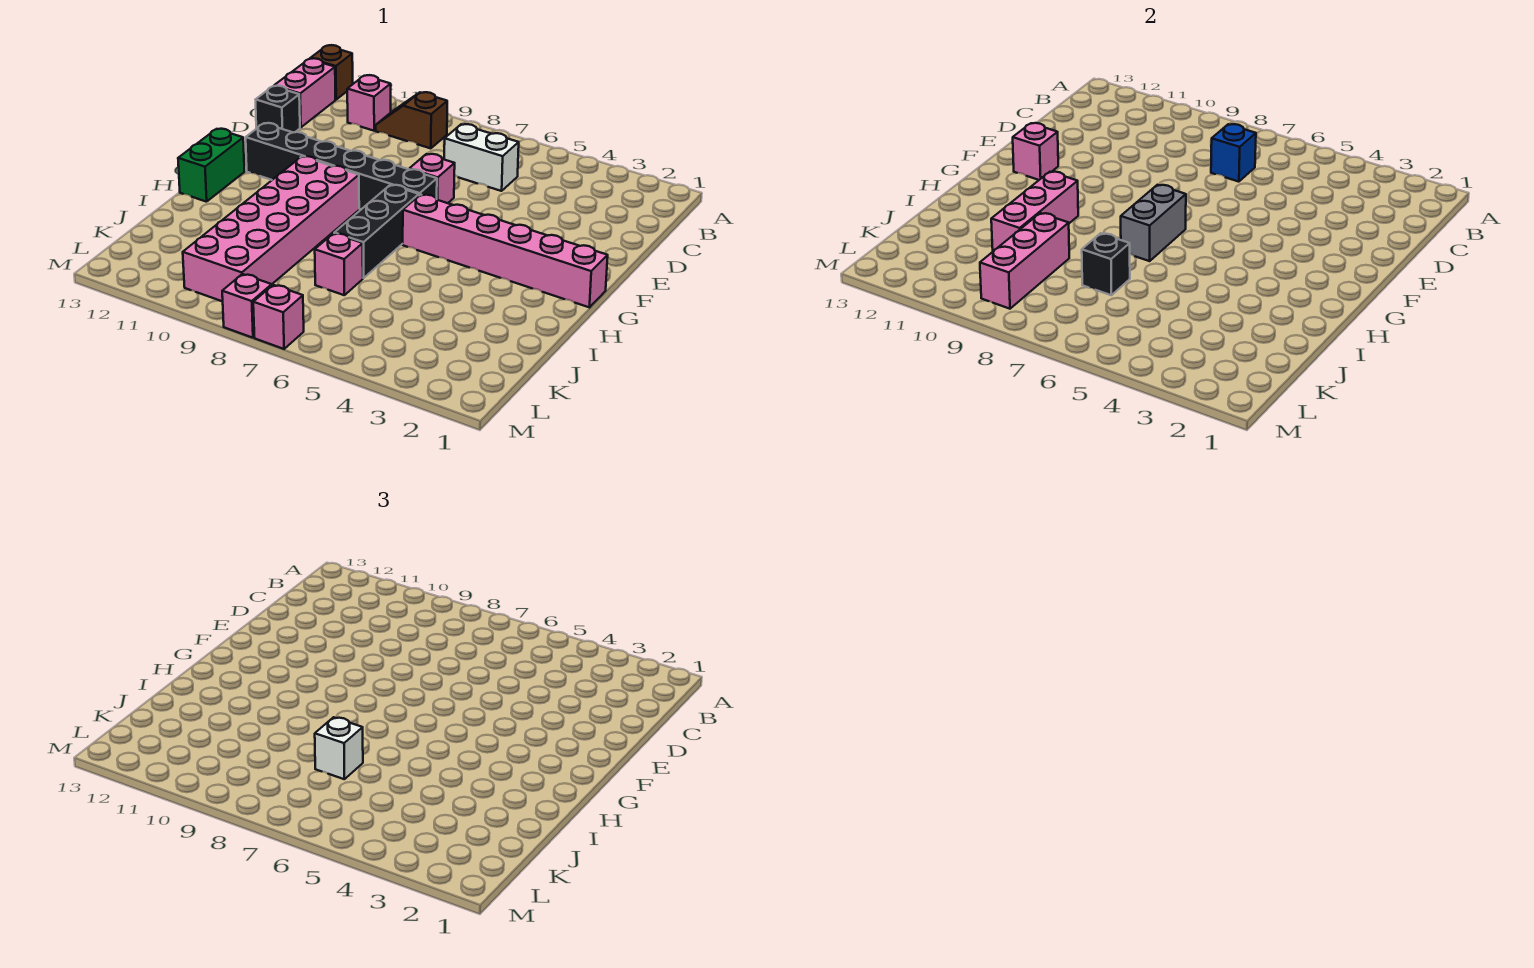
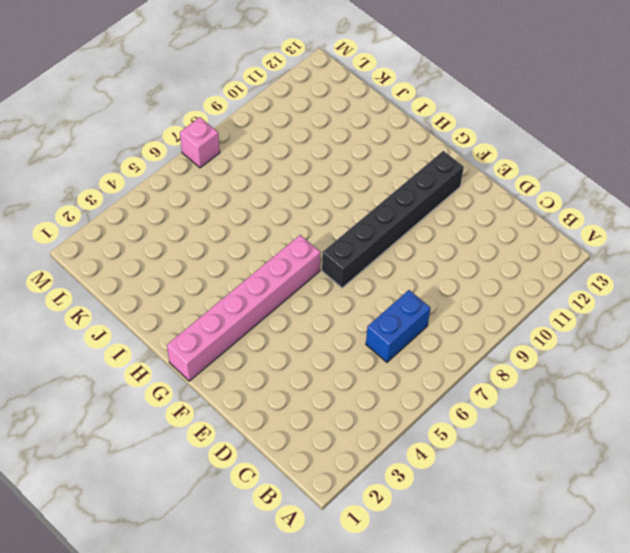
blue brick C6:C7 level 1 -> white brick C6:C7 level 1
none -> brown brick A13 level 1
none -> brown slope B9:B10 level 1 top 9
none -> pink brick B11 level 1

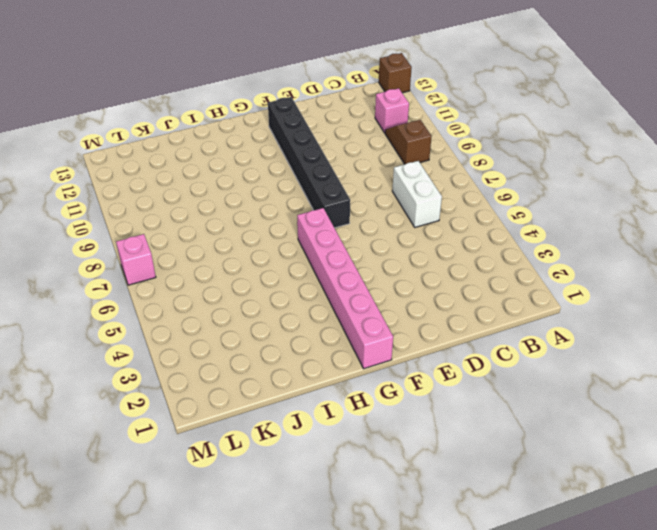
none -> pink brick B13:C13 level 1
none -> black brick D13 level 1
none -> pink brick E7 level 1

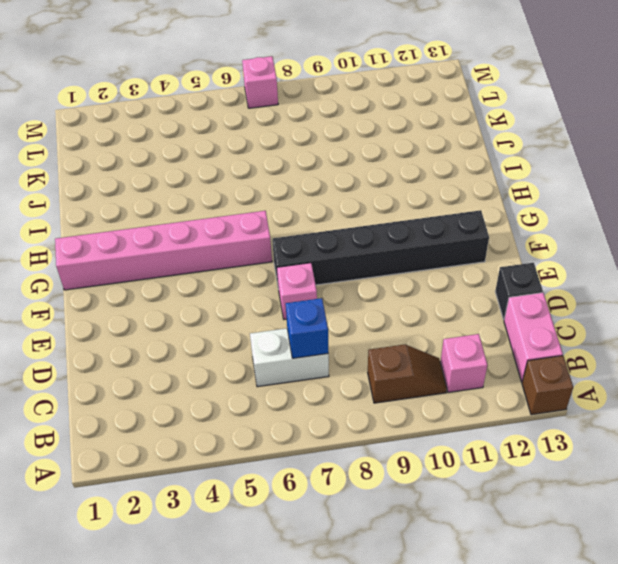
none -> black brick G7:I7 level 1
none -> pink brick G9:L10 level 1
none -> green brick G13:H13 level 1

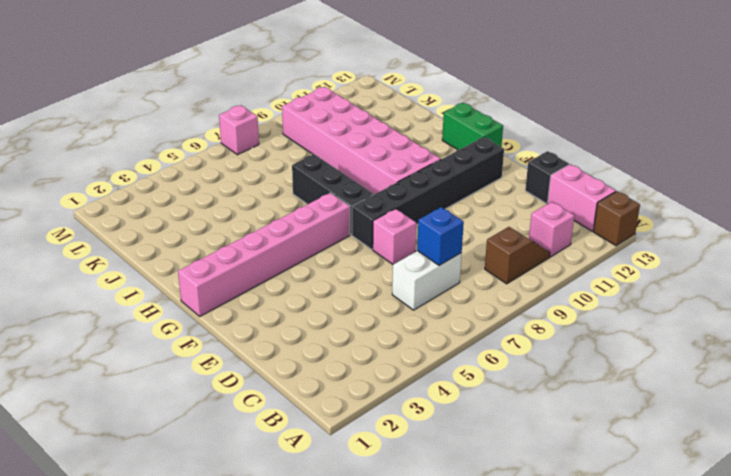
none -> pink brick J7 level 1
none -> pink brick M8 level 1
none -> pink brick F12 level 2

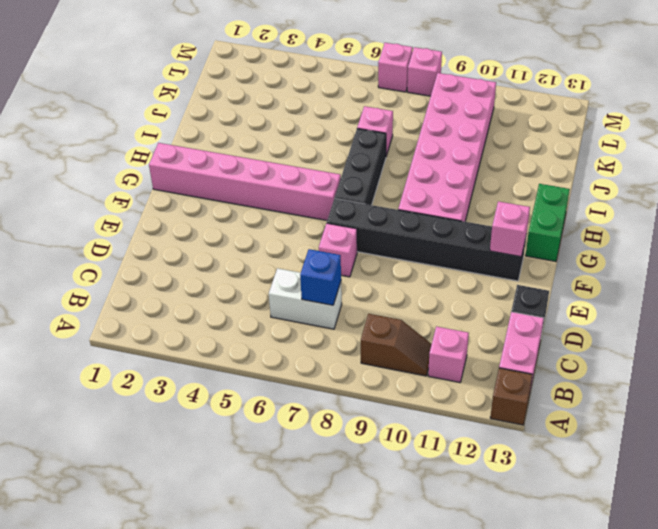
none -> grey brick G7:H7 level 2
none -> pink brick H10:J10 level 2
none -> black brick J7 level 2

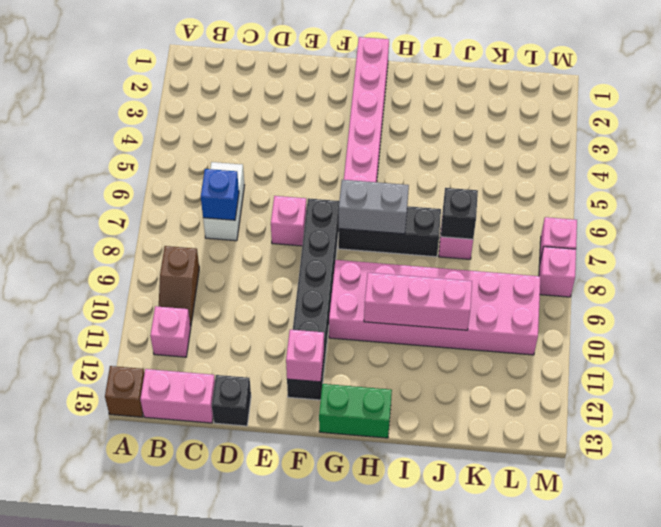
none -> pink brick J9:L9 level 2
none -> white brick J7 level 3

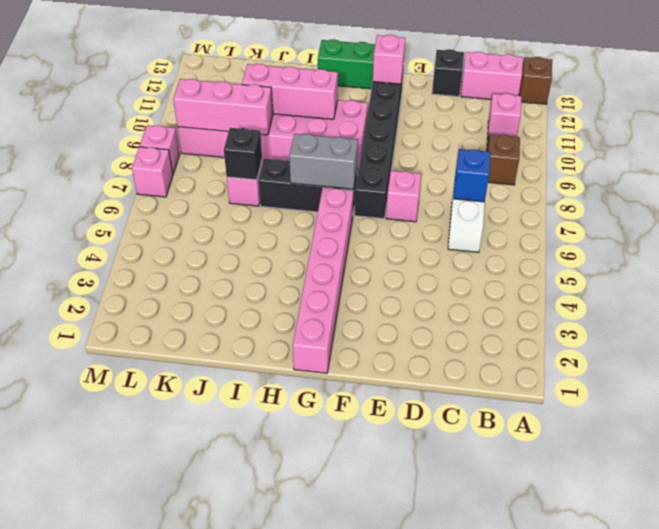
none -> white brick J7 level 3

